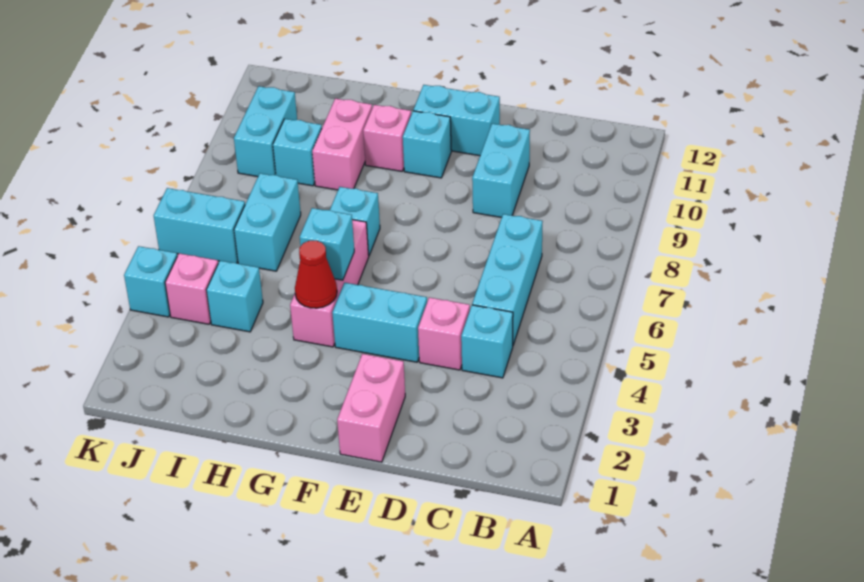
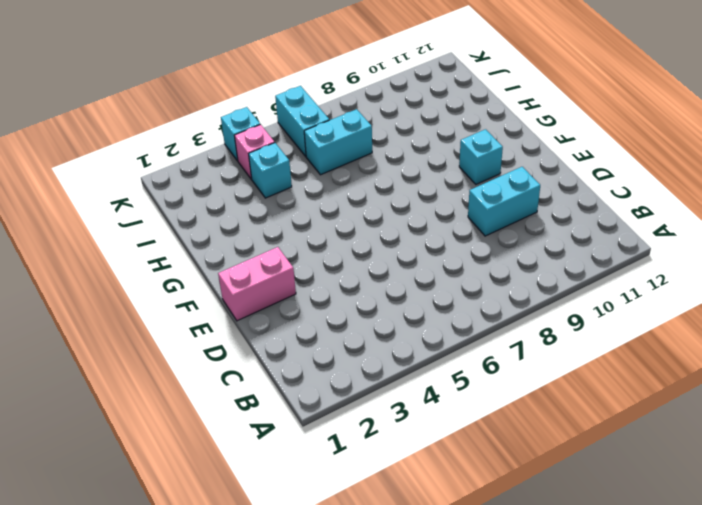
none -> cyan brick C4 level 1
none -> cyan brick C5:C7 level 1
none -> pink brick D4 level 1

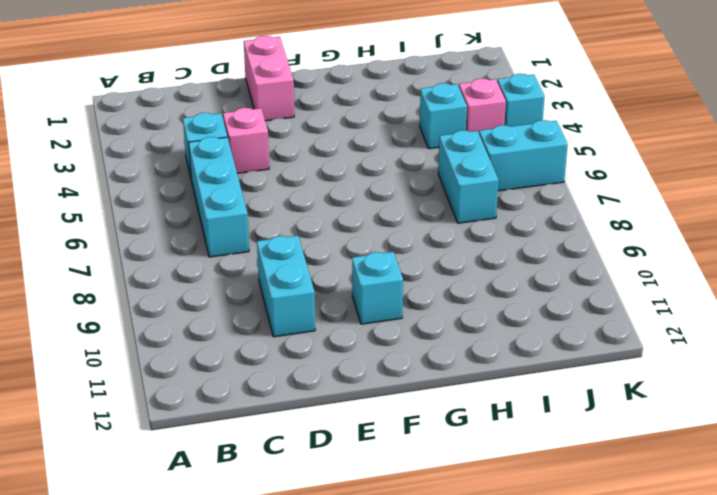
none -> cyan brick E4:F4 level 1
none -> cyan brick E11:F11 level 1
none -> pink brick G4:G6 level 1

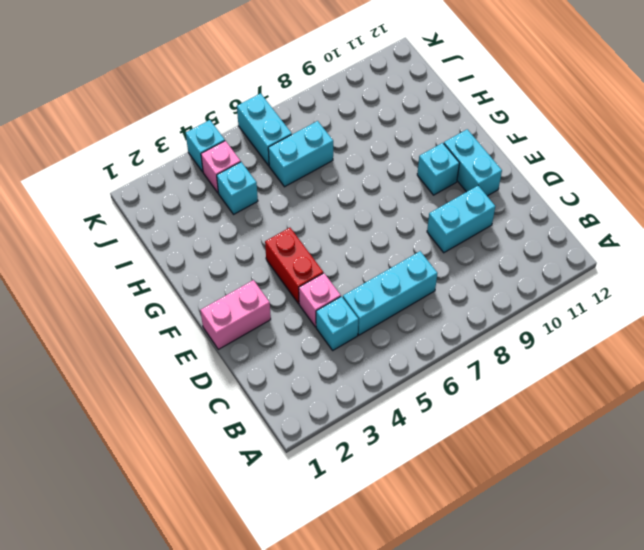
red brick E4:F4 level 1 -> cyan brick E4:F4 level 1
none -> pink brick G4:G6 level 1
none -> cyan brick G7 level 1
none -> pink brick G10 level 1

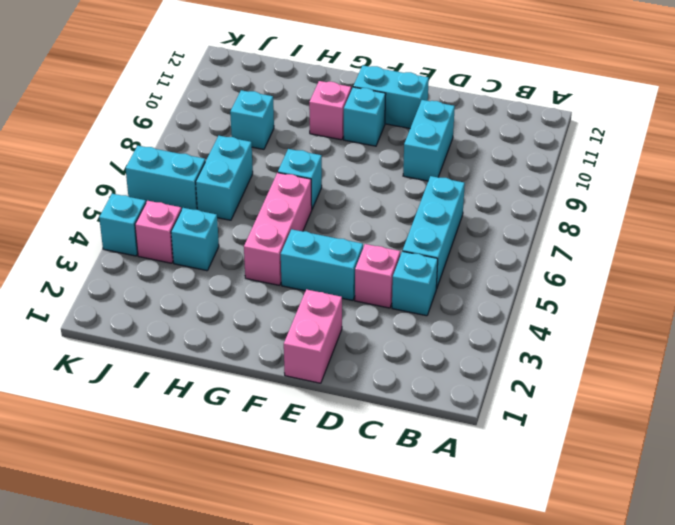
none -> pink brick H9:H10 level 1
none -> cyan brick J9:J10 level 1
none -> red cone G4 level 2

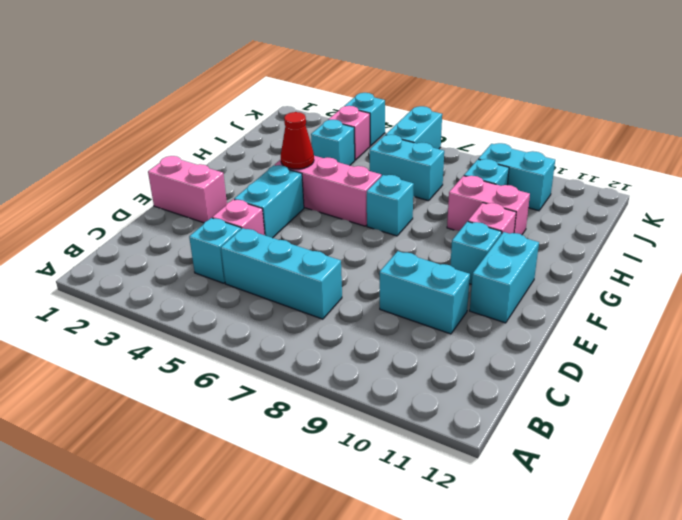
none -> cyan brick G5 level 2

